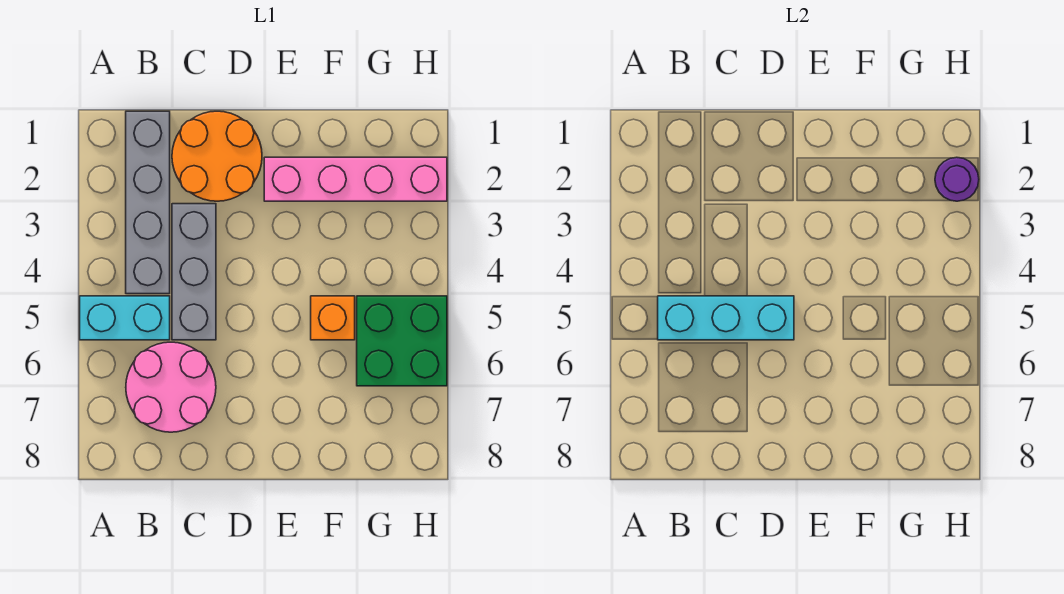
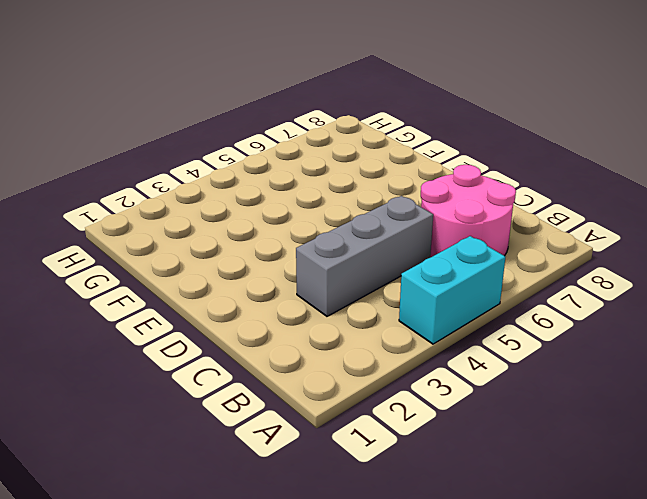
cyan brick A4:A5 level 1 -> cyan brick A5:B5 level 1
none -> grey brick B1:B4 level 1
none -> orange round brick C1:D2 level 1

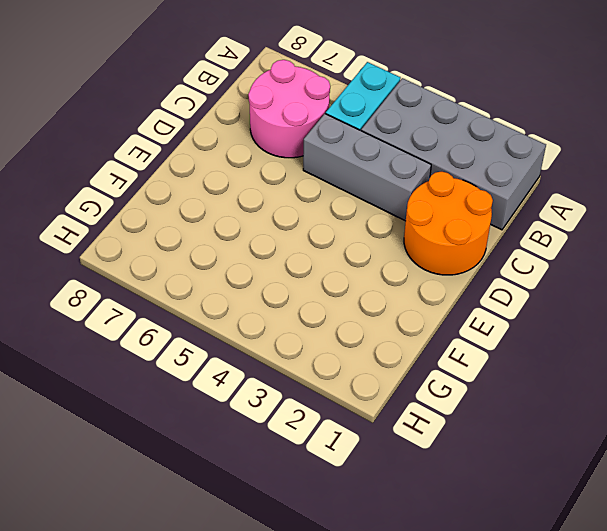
grey brick A1:B4 level 1 -> grey brick B1:B4 level 1
none -> pink brick E2:H2 level 1
none -> orange brick F5 level 1

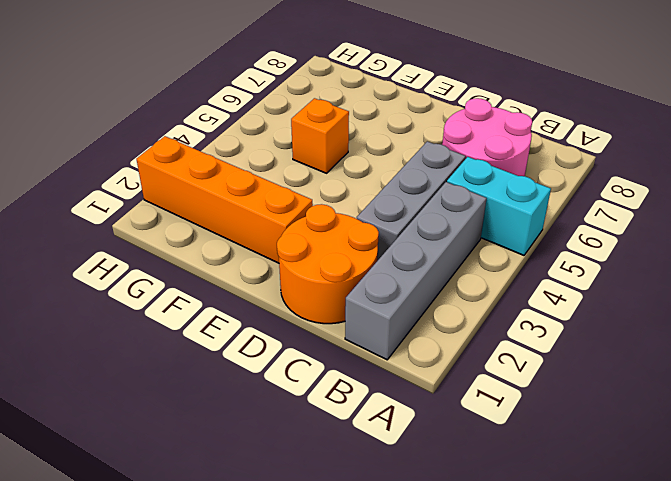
orange brick E2:H2 level 1 -> pink brick E2:H2 level 1
none -> green brick G5:H6 level 1
none -> cyan brick B5:D5 level 2

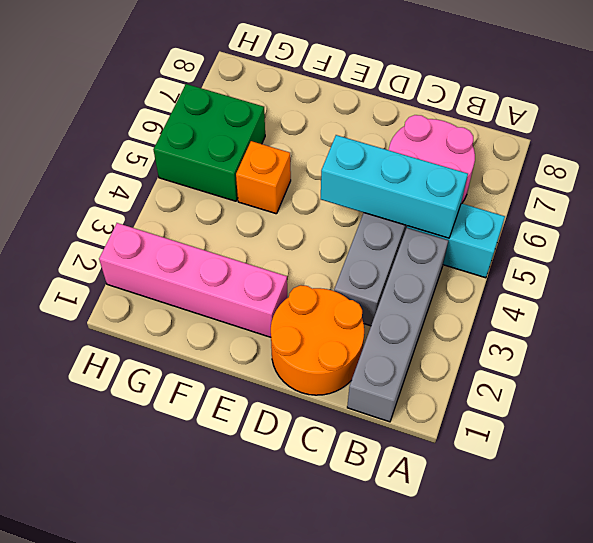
none -> purple round brick H2 level 2

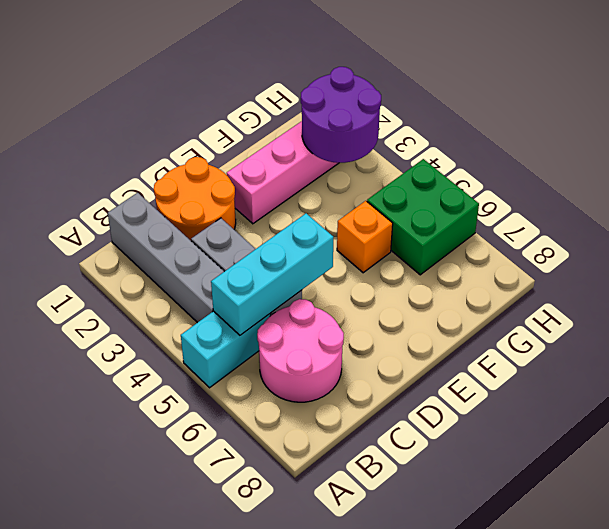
purple round brick G2:H3 level 2 -> purple round brick H2 level 2

